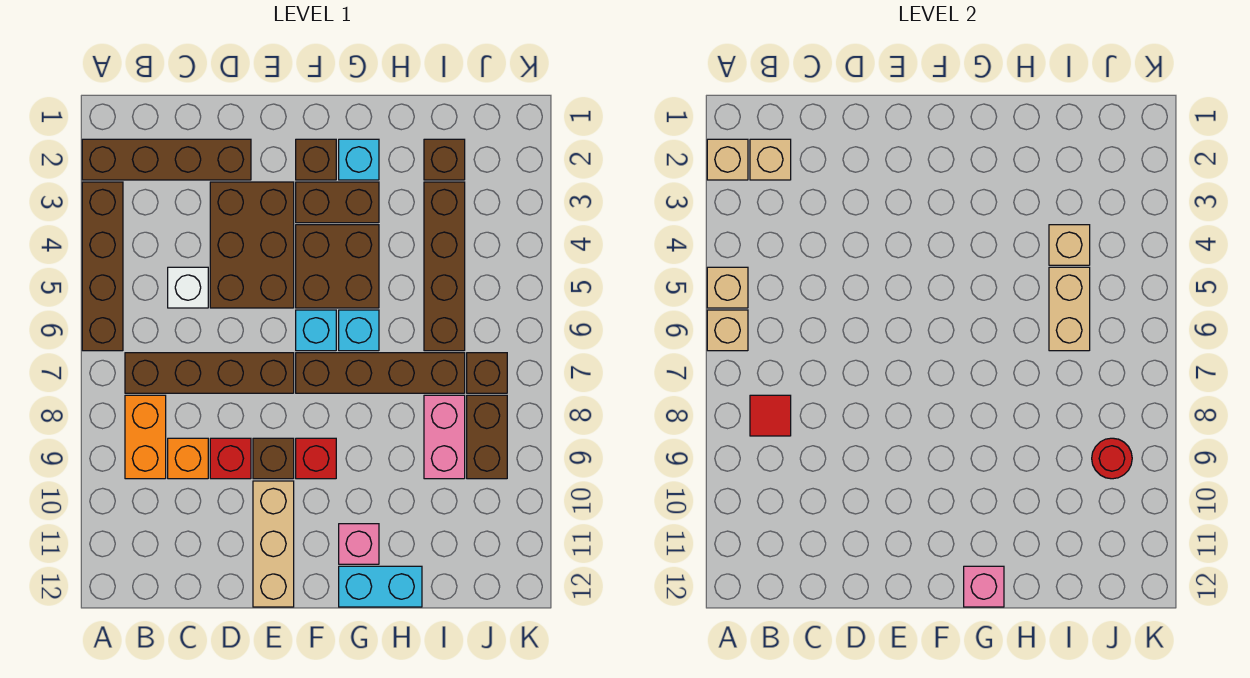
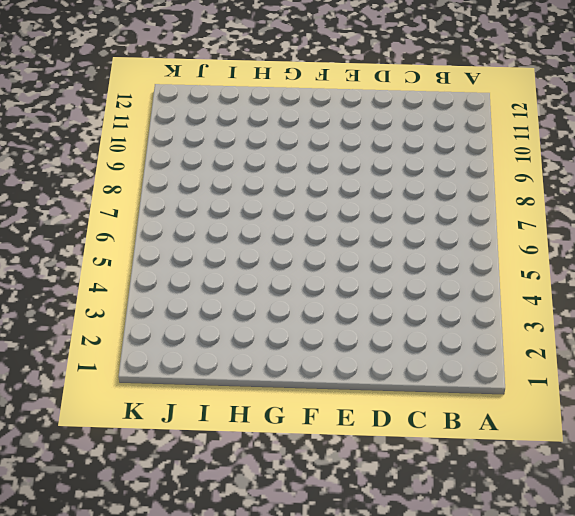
none -> brown brick A2:D2 level 1
none -> brown brick A3:A6 level 1
none -> brown brick B7:E7 level 1
none -> orange brick B8:B9 level 1

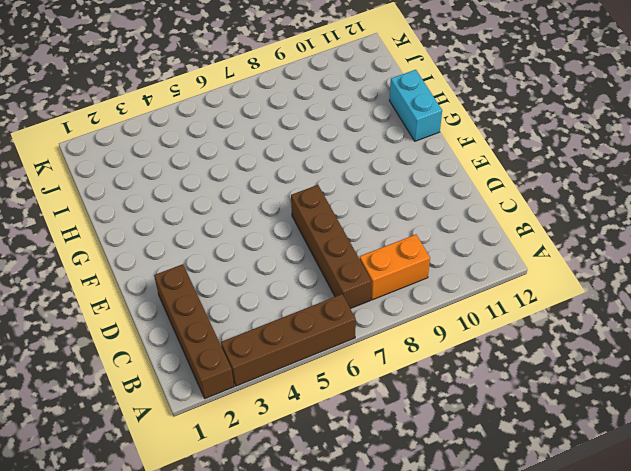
none -> white brick C5 level 1
none -> orange brick C9 level 1
none -> brown brick D3:E5 level 1
none -> red brick D9 level 1

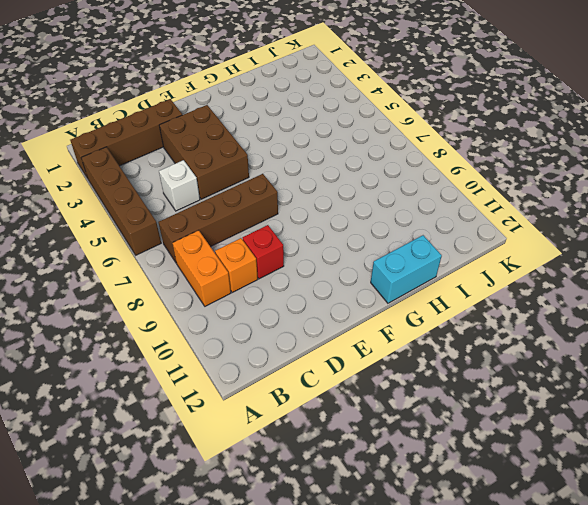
none -> brown brick E9 level 1
none -> tan brick E10:E12 level 1
none -> brown brick F2 level 1
none -> brown brick F3:G3 level 1

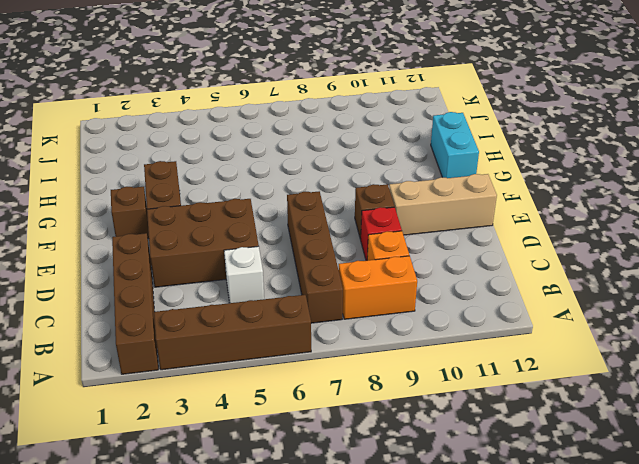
none -> brown brick F4:G5 level 1
none -> cyan brick F6 level 1
none -> brown brick F7:I7 level 1
none -> red brick F9 level 1

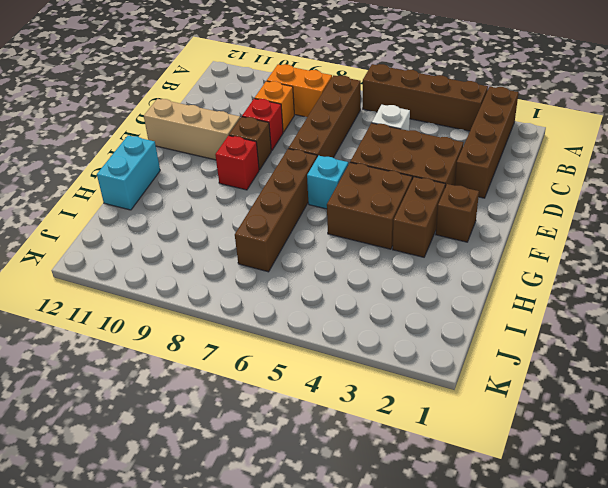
none -> cyan brick G2 level 1
none -> cyan brick G6 level 1
none -> pink brick G11 level 1
none -> brown brick I2 level 1

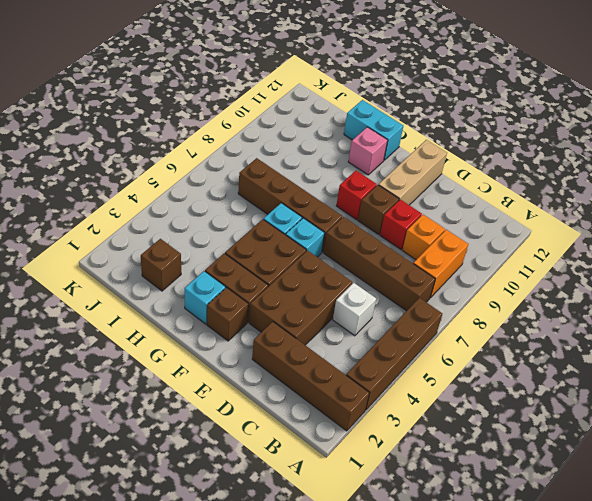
none -> brown brick I3:I6 level 1
none -> pink brick I8:I9 level 1
none -> brown brick J7 level 1
none -> brown brick J8:J9 level 1

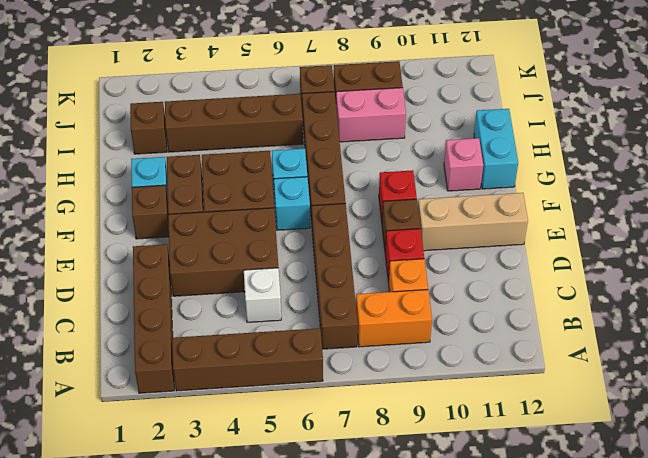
none -> tan brick A2 level 2
none -> tan brick A5 level 2
none -> tan brick A6 level 2
none -> tan brick B2 level 2

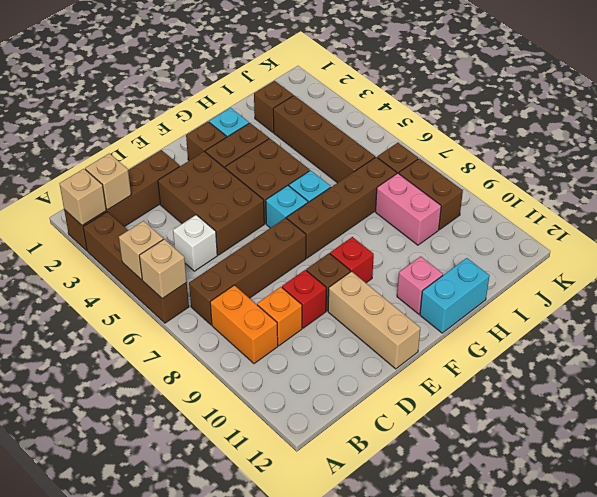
none -> red tile B8 level 2
none -> pink brick G12 level 2
none -> tan brick I4 level 2
none -> tan brick I5:I6 level 2

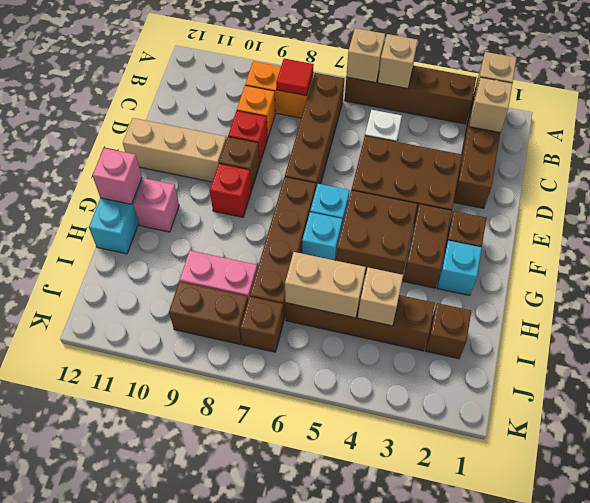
none -> red round brick J9 level 2

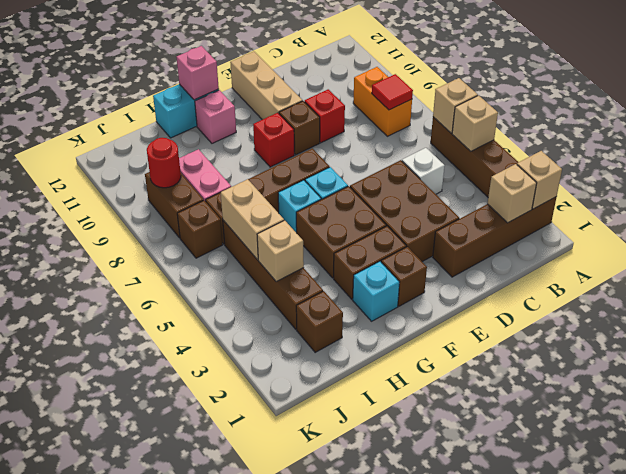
none -> brown brick B7:E7 level 1
none -> orange brick C9 level 1

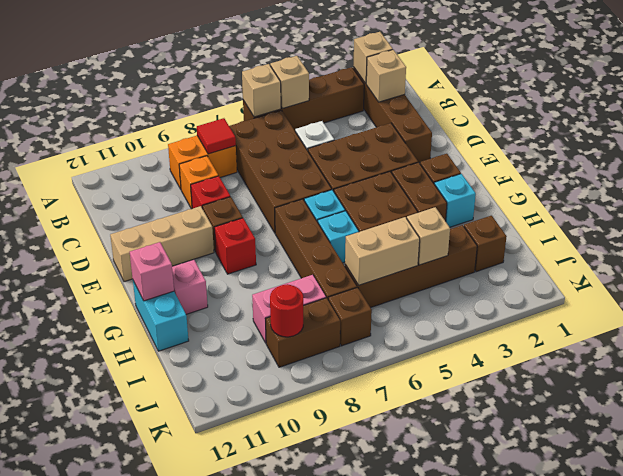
brown brick B6:E7 level 1 -> brown brick B7:E7 level 1

